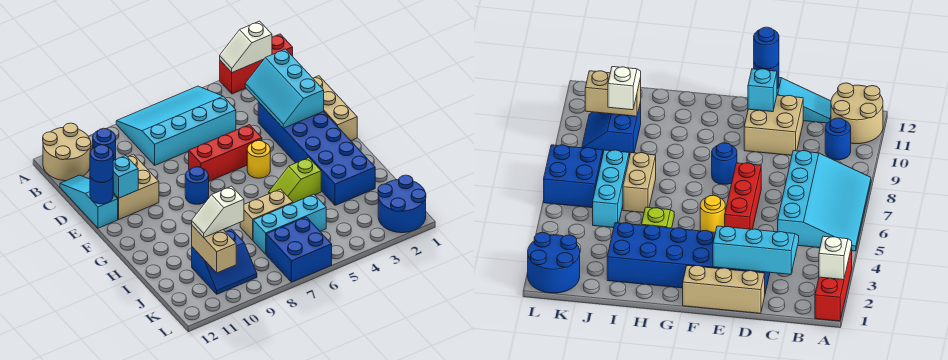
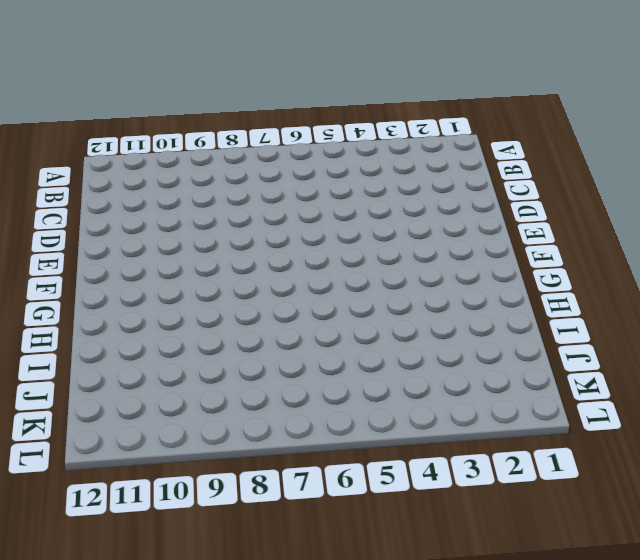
none -> red brick A1:A3 level 1
none -> cyan slope A5:C8 level 1 top C
none -> tan round brick A11:B12 level 1

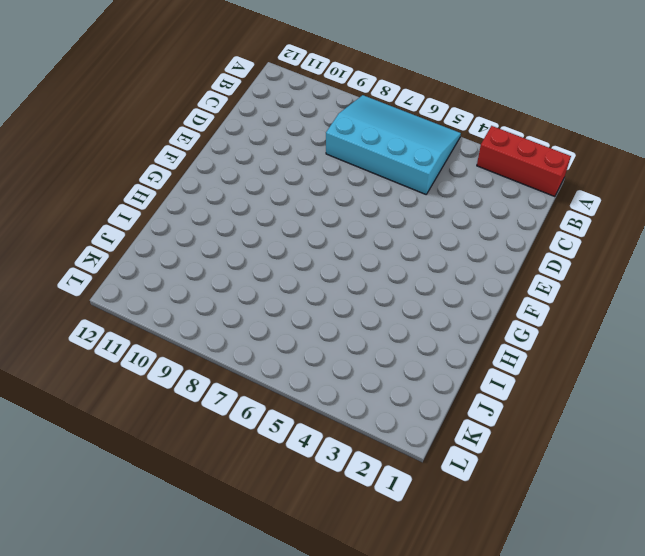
none -> tan round brick A11:B12 level 1
none -> blue round brick B10 level 1
none -> cyan slope C12:E12 level 1 top E

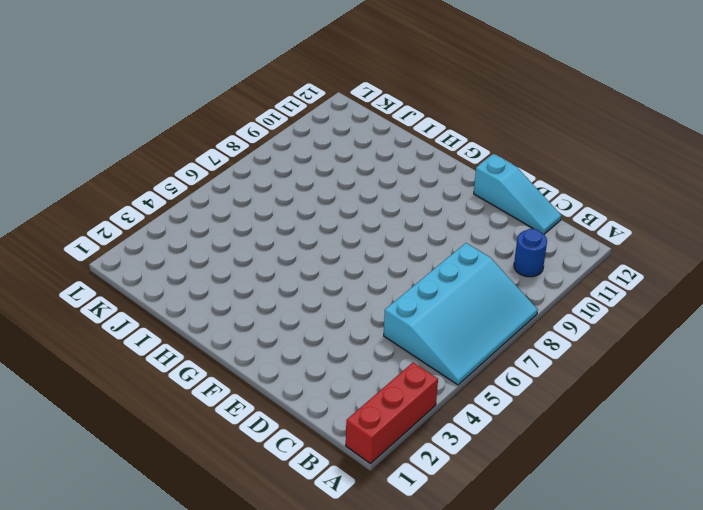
none -> tan round brick A11:B12 level 1
none -> tan brick D1:F1 level 1
none -> blue brick D2:I3 level 1

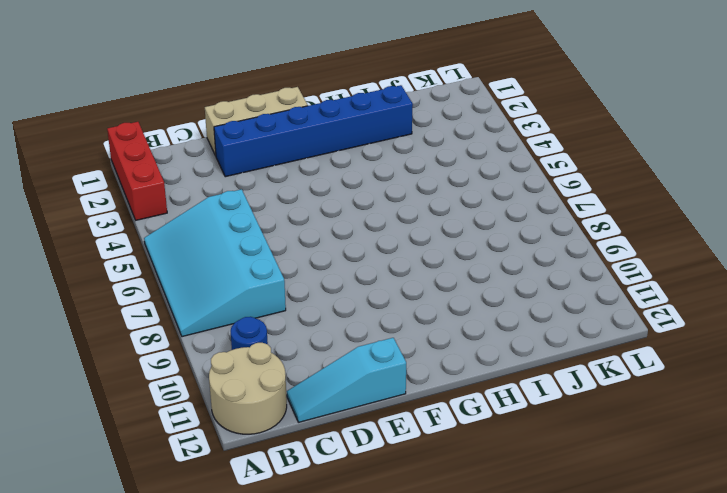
blue brick D2:I2 level 1 -> blue brick D2:I3 level 1
none -> tan brick D10:E11 level 1
none -> red brick E5:E7 level 1
none -> yellow round brick F5 level 1

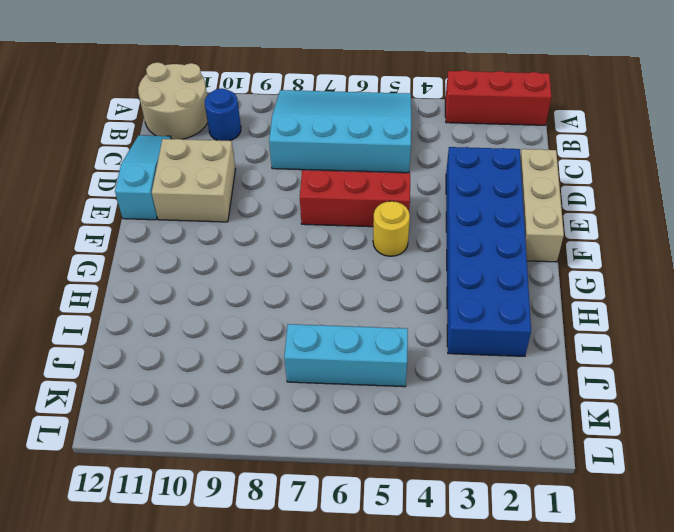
none -> blue round brick F8 level 1
none -> lime slope H4:H5 level 1 top 4
none -> tan brick I6:I7 level 1

